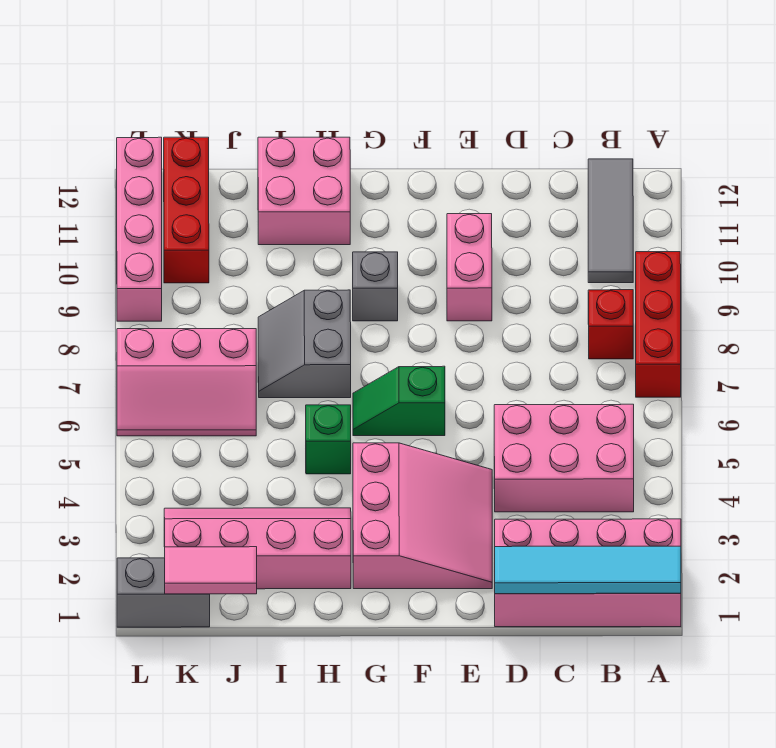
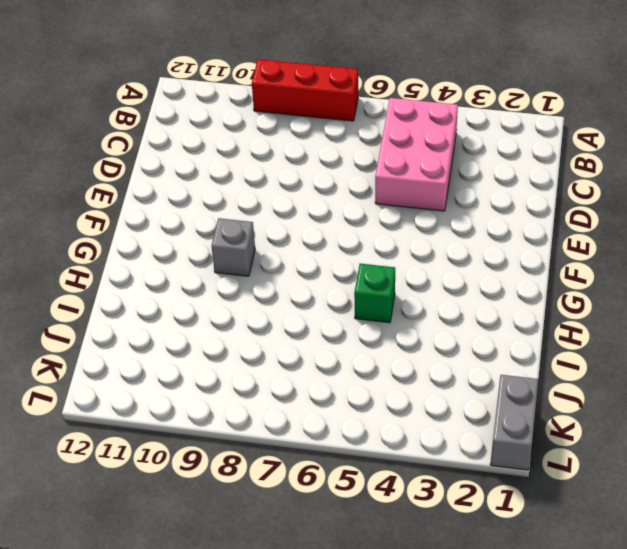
none -> pink brick A1:D2 level 1
none -> red brick B8 level 1
none -> grey tile B10:B12 level 1

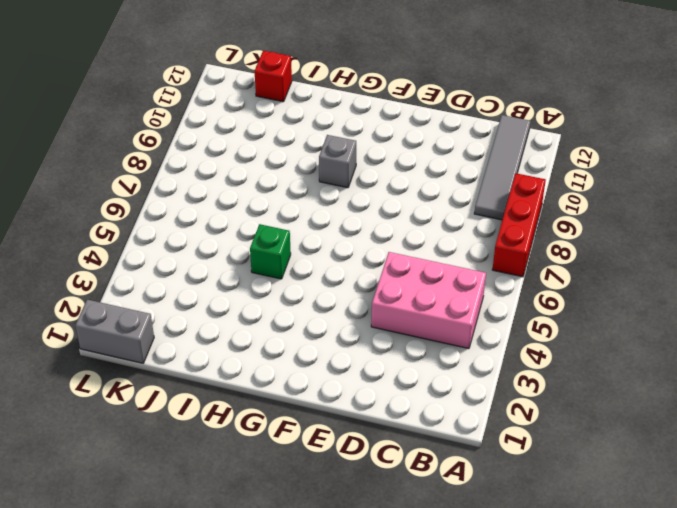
grey tile B9:B12 level 1 -> grey tile B10:B12 level 1
red brick J12 level 1 -> red brick B8 level 1
none -> pink brick A1:D2 level 1
none -> pink slope E2:G4 level 1 top G
none -> pink brick E9:E10 level 1

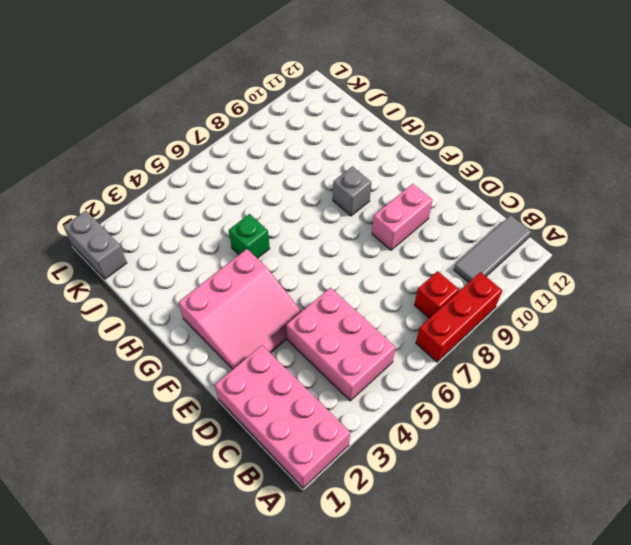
none -> green slope F6:G6 level 1 top F
none -> pink slope H2:K3 level 1 top 2
none -> grey slope H7:I8 level 1 top H

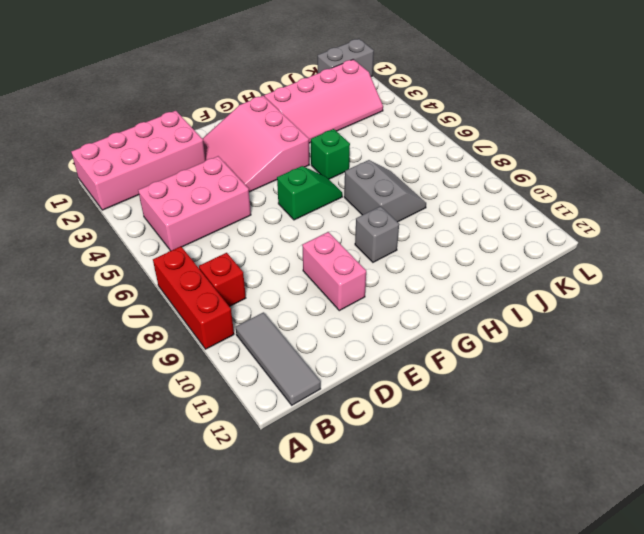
none -> pink brick H11:I12 level 1
none -> pink slope J6:L7 level 1 top 7
none -> red brick K10:K12 level 1

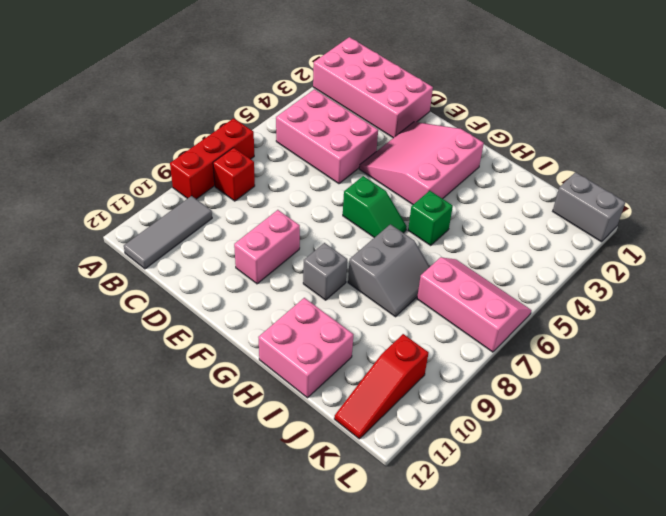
red slope K10:K12 level 1 top 10 -> red brick K10:K12 level 1
none -> pink slope H2:K3 level 1 top 2
none -> pink brick L9:L12 level 1
none -> cyan tile A1:D1 level 2

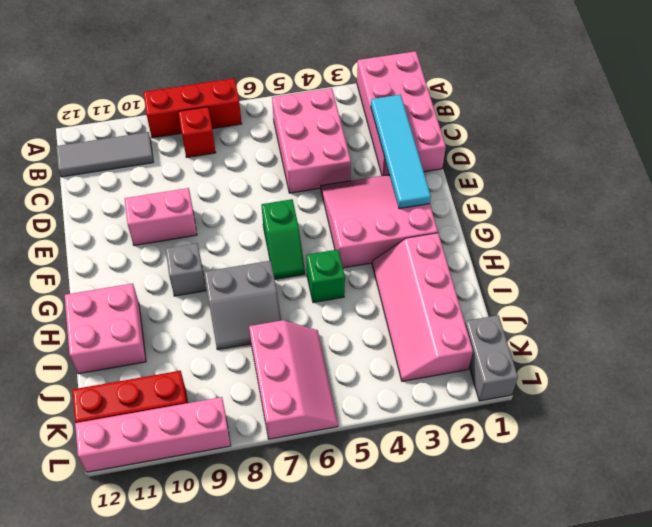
cyan tile C2:F2 level 2 -> cyan tile A1:D1 level 2
none -> pink tile J1:K1 level 2

